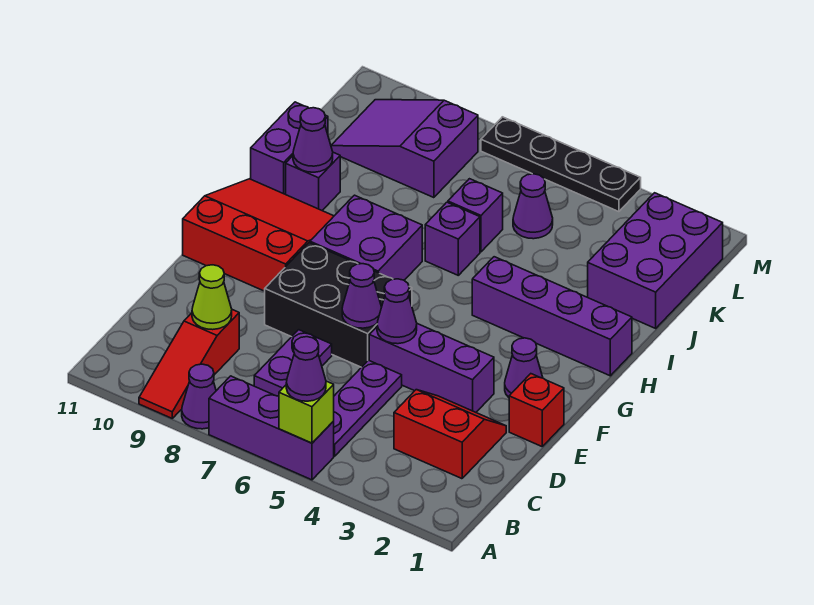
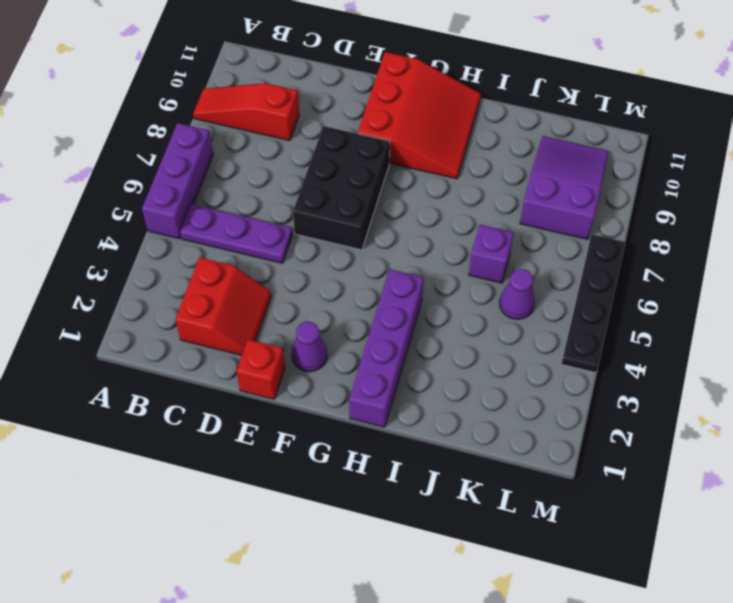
none -> purple cone A8 level 1
none -> purple plate C7:D7 level 1
none -> purple brick E3:E5 level 1

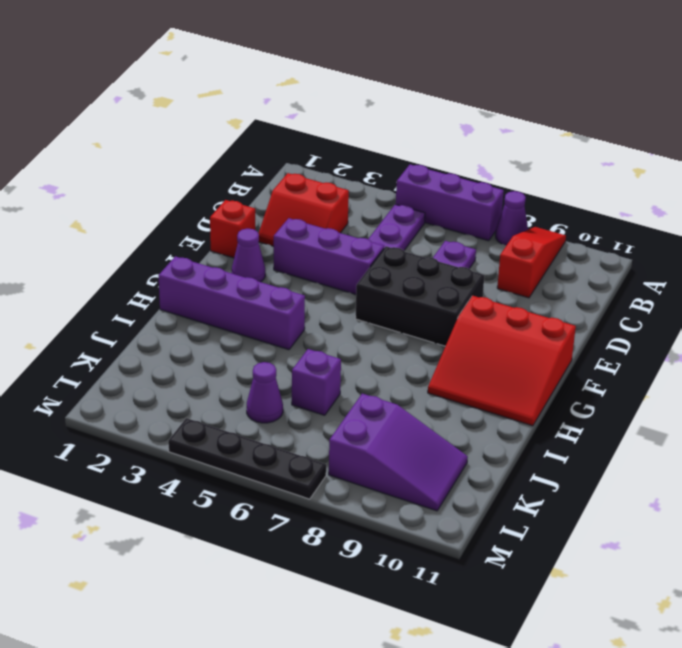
none -> purple brick G7:H8 level 1
none -> purple brick I6 level 1
none -> purple brick I10 level 1

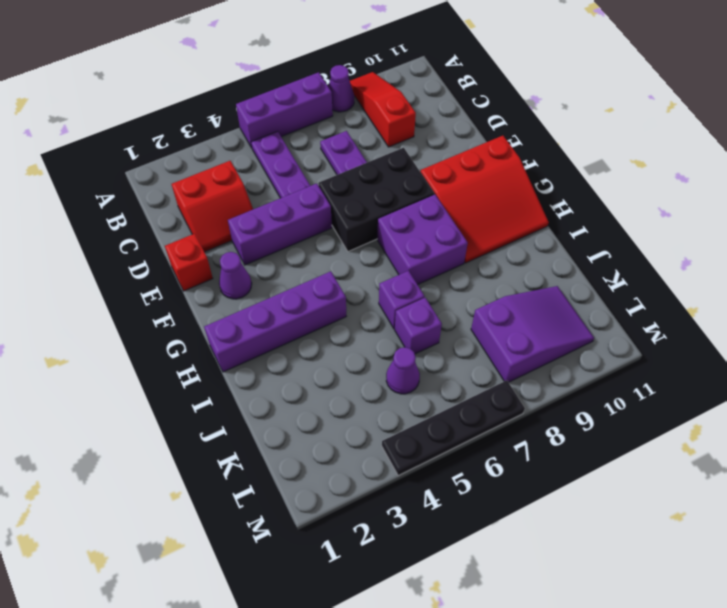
none -> purple brick I10 level 1
none -> purple brick I11:J11 level 1
none -> purple brick J1:L2 level 1

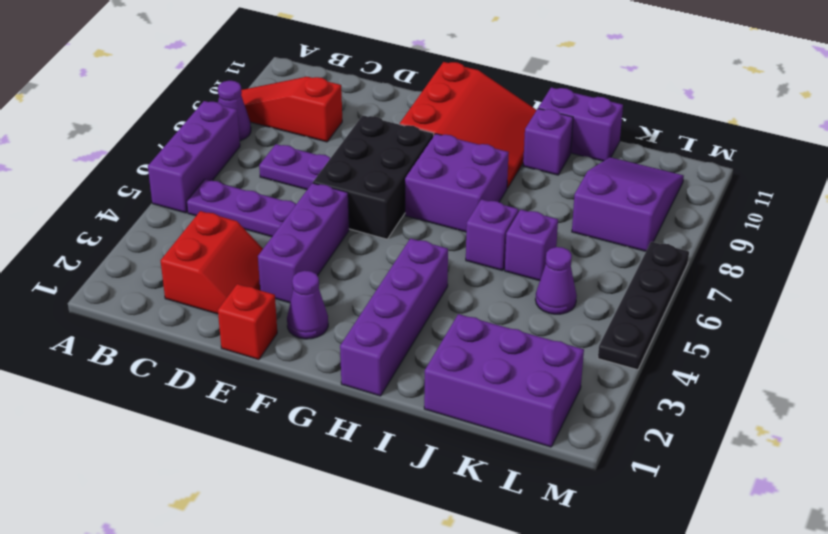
none -> lime brick A5 level 2
none -> lime cone C9 level 2
none -> purple cone E5 level 2

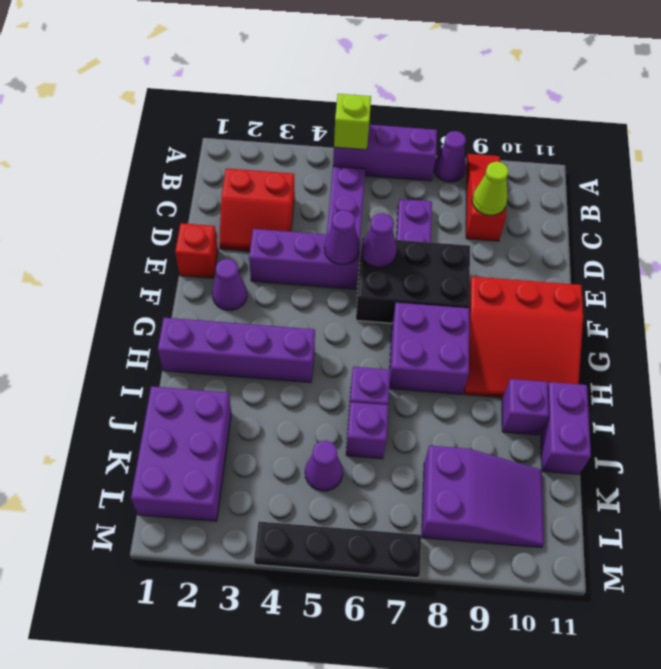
none -> purple cone I10 level 2
none -> purple cone A5 level 3

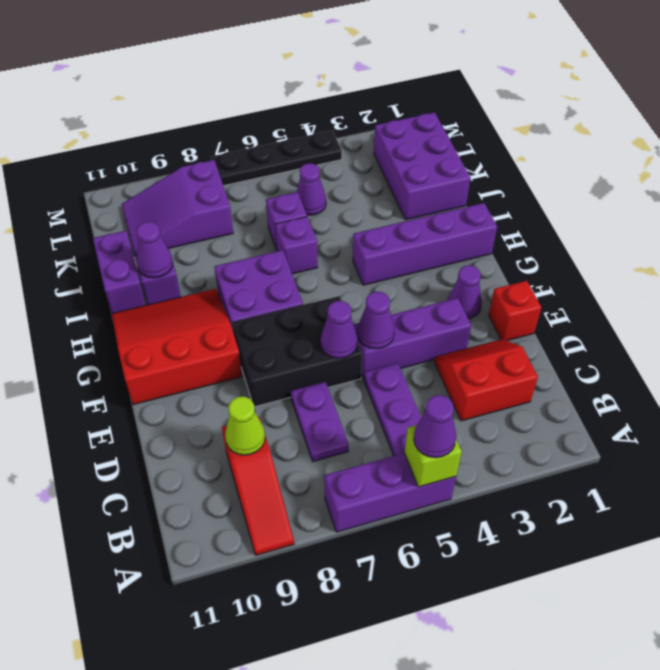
none -> purple cone A8 level 1

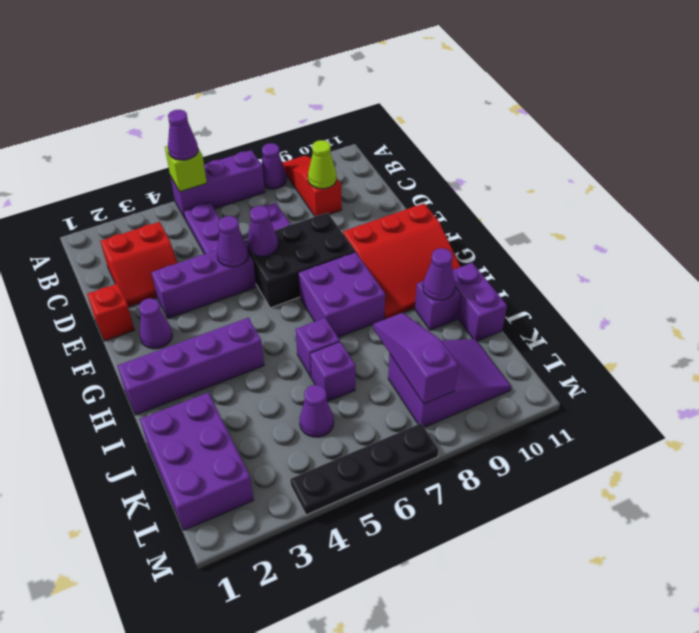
purple slope J8:L8 level 2 top L -> none

